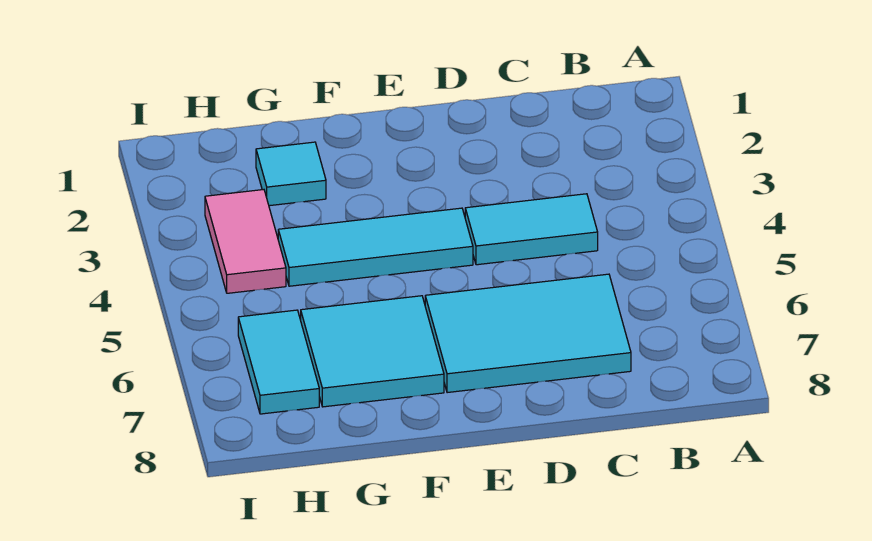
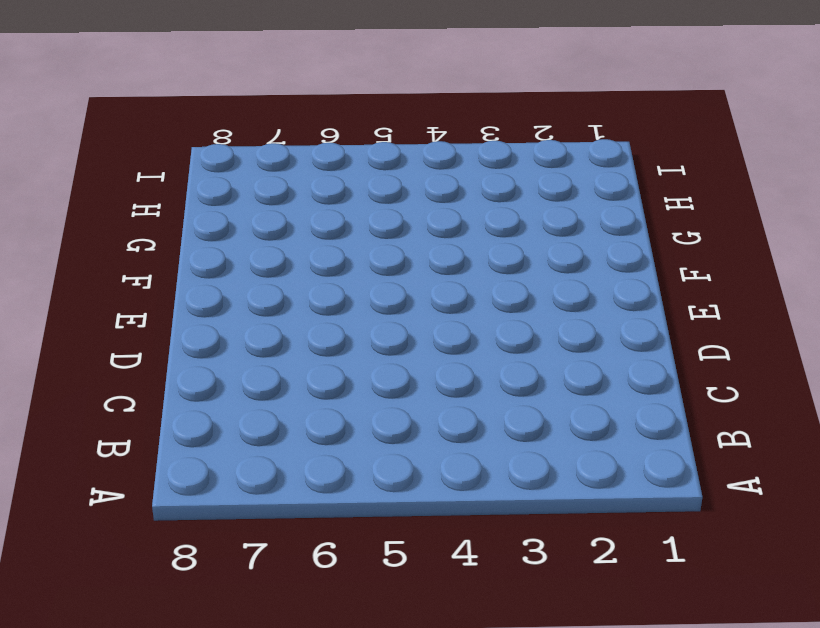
none -> cyan tile C4:D4 level 1
none -> cyan tile C6:E7 level 1

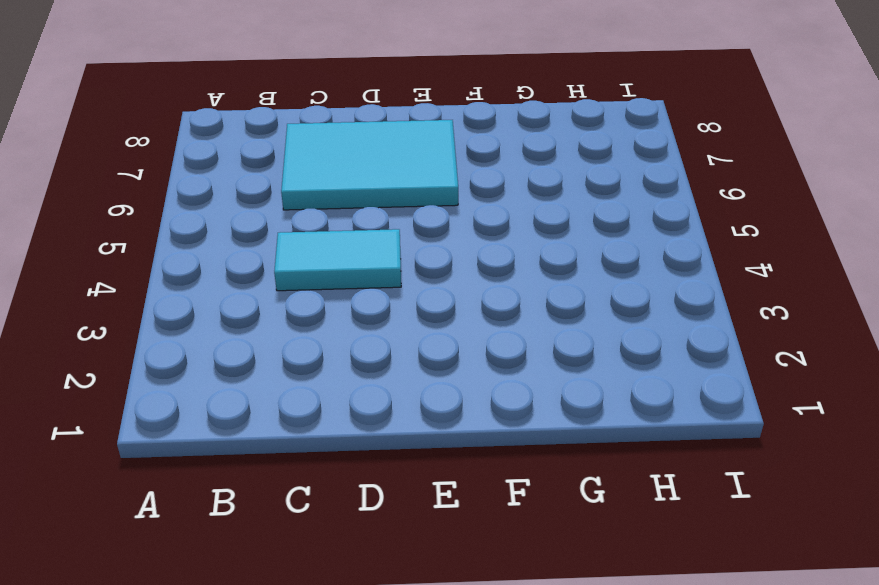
none -> cyan tile E4:G4 level 1
none -> cyan tile F6:G7 level 1

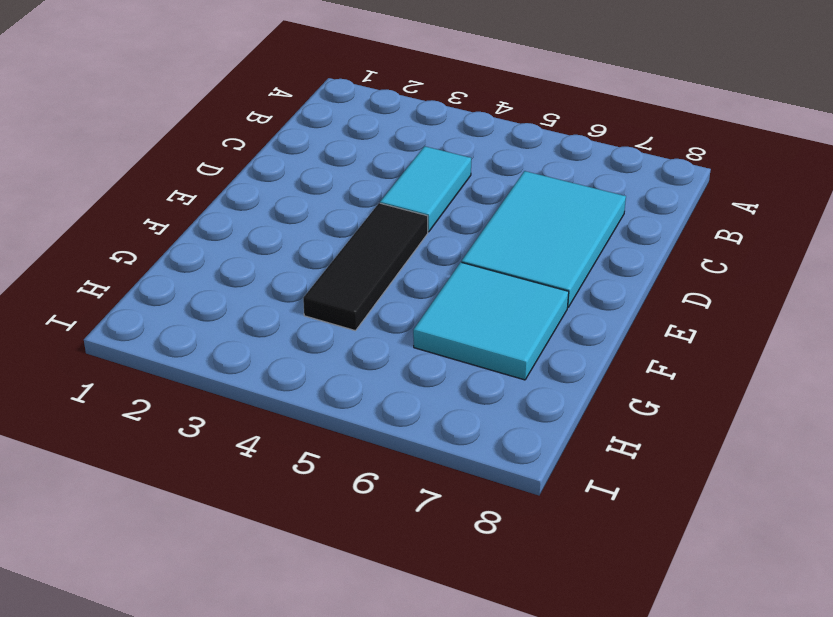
black tile E4:G4 level 1 -> cyan tile E4:G4 level 1
none -> cyan tile G2 level 1
none -> pink tile H3:H4 level 1

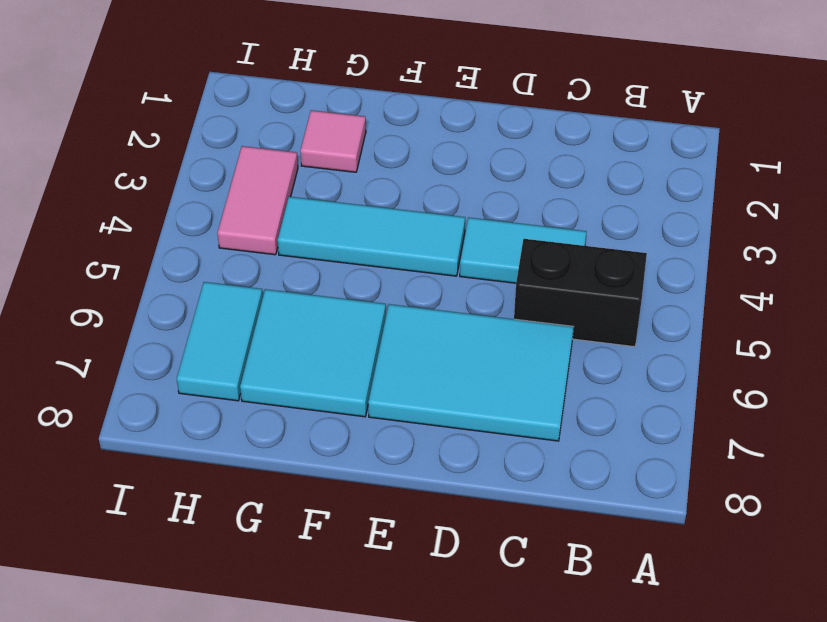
black brick B5:C5 level 1 -> none
pink tile G2 level 1 -> cyan tile G2 level 1

